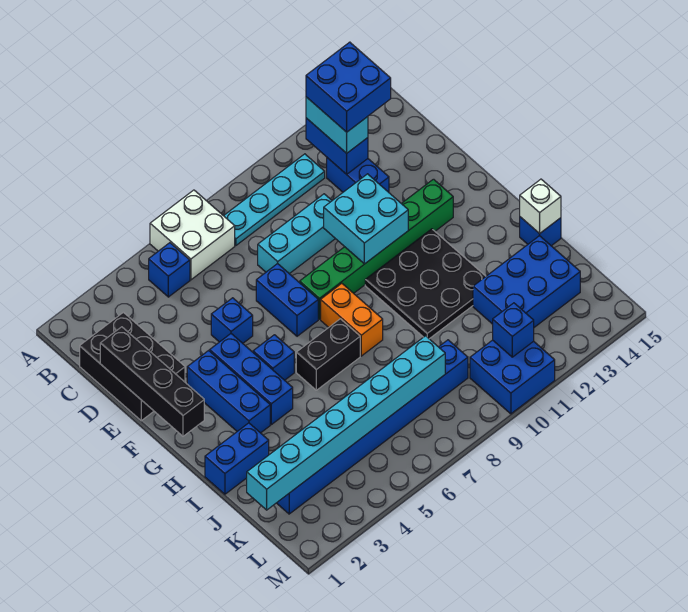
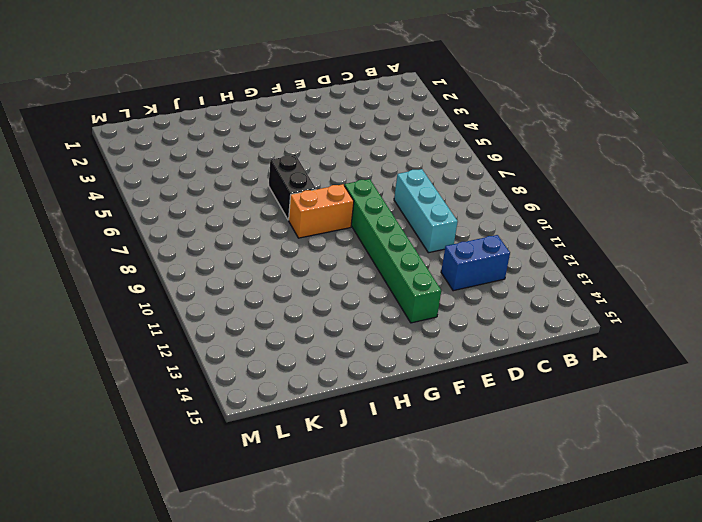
none -> white brick A6:B7 level 1
none -> blue brick B5 level 1
none -> cyan plate B8:B11 level 1

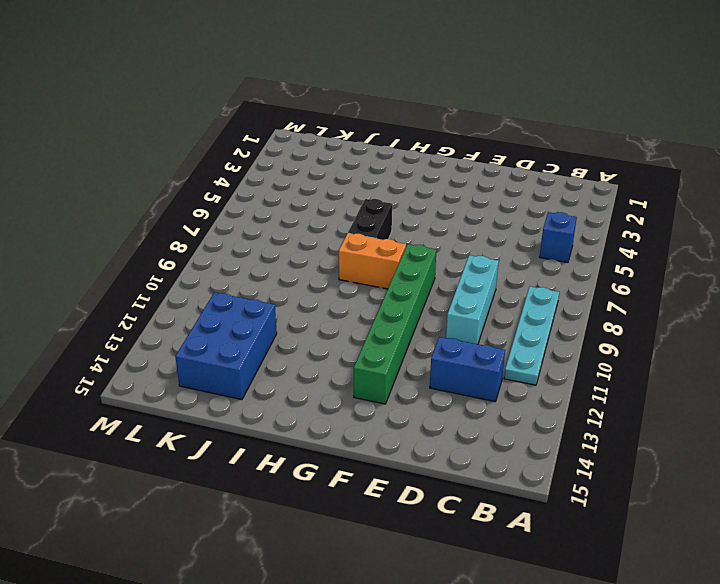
none -> white brick A6:B7 level 1
none -> black brick C1:E2 level 1
none -> blue brick E5 level 1

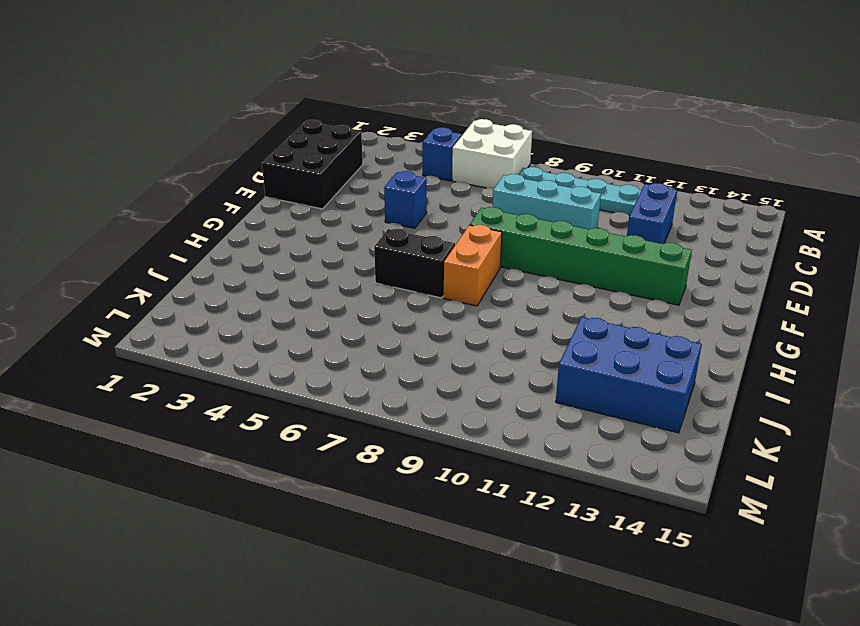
none -> blue brick E7:F7 level 1
none -> blue brick F3:H3 level 1
none -> blue brick F4:H4 level 1

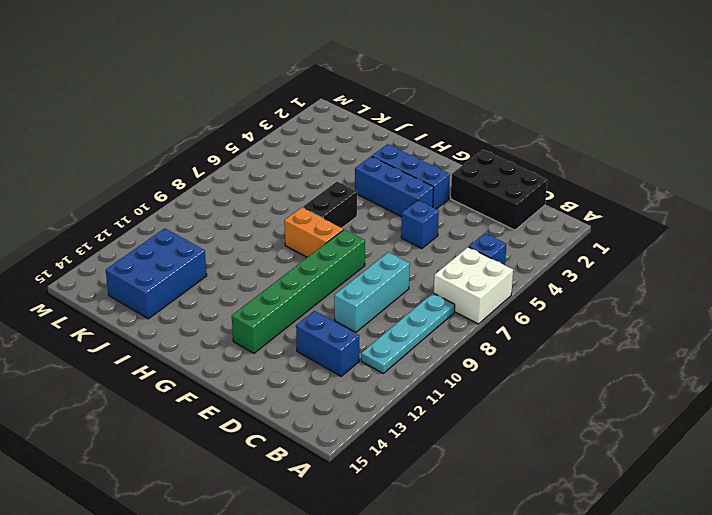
none -> blue brick E7:F7 level 1
none -> blue brick G5 level 1
none -> black plate G10:I12 level 1

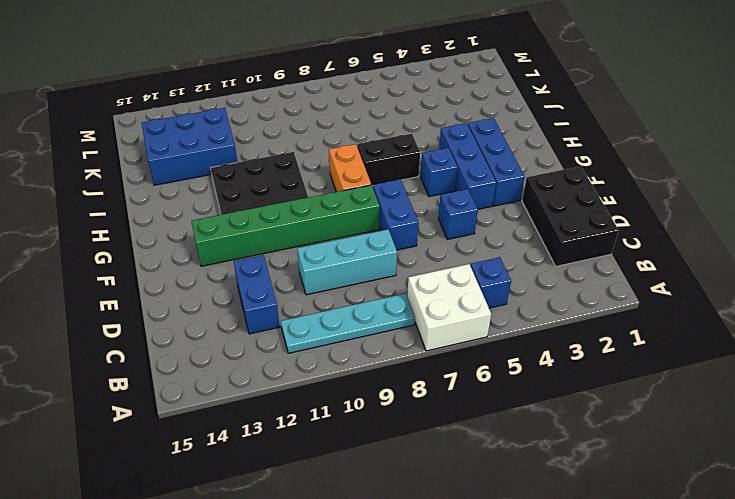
none -> blue brick I1:I2 level 1
none -> blue brick I15 level 1
none -> blue brick K2:K9 level 1

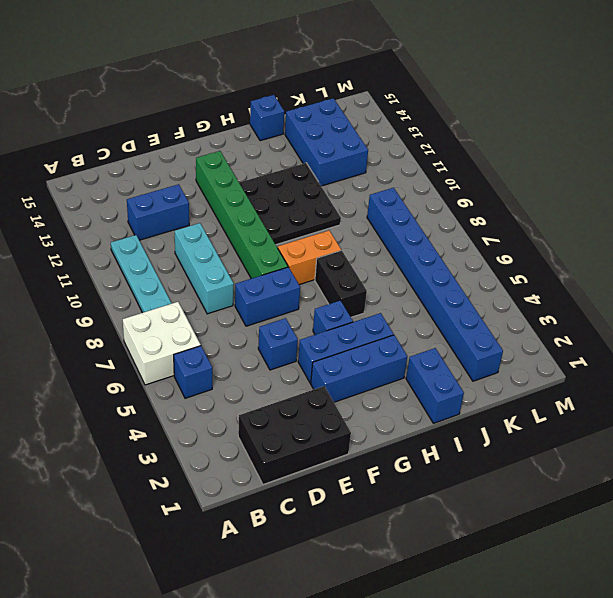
none -> blue brick L10:M11 level 1
none -> blue brick B12:C12 level 2
none -> black brick D1:G1 level 2

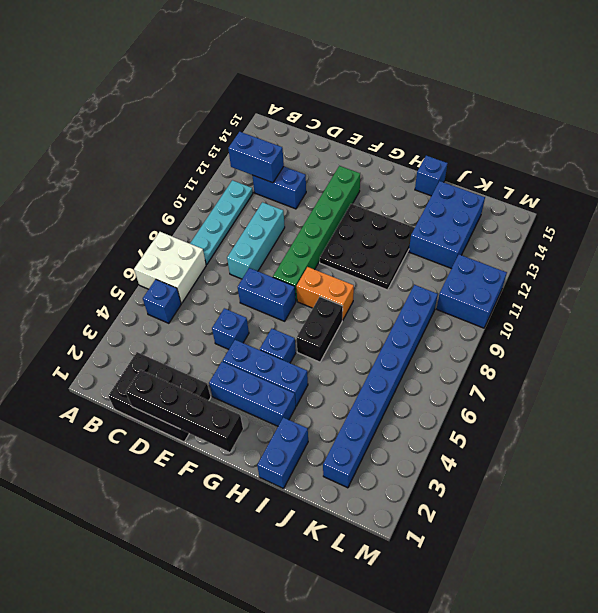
none -> cyan brick E10:F11 level 2
none -> white brick I15 level 2
none -> cyan brick K1:K8 level 2

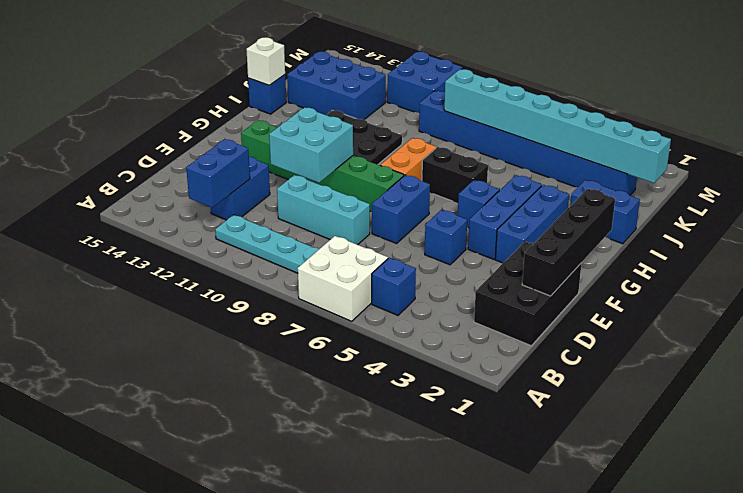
none -> blue brick L11 level 2
none -> cyan brick B12:C12 level 3
none -> blue brick B12:C13 level 4

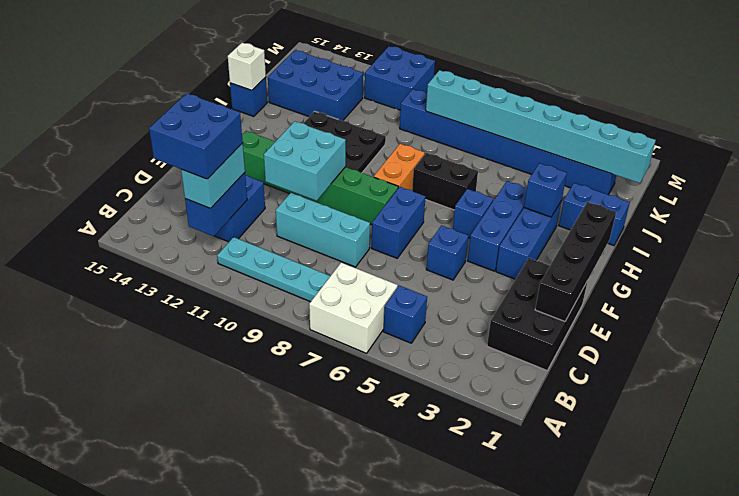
blue brick H3 level 2 -> blue brick L11 level 2

